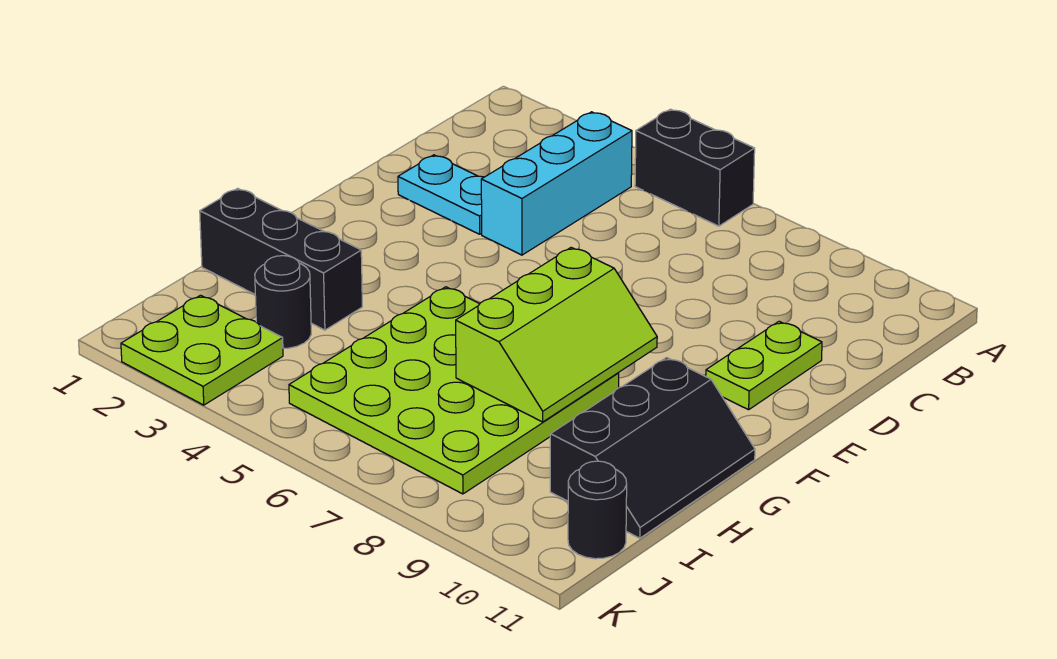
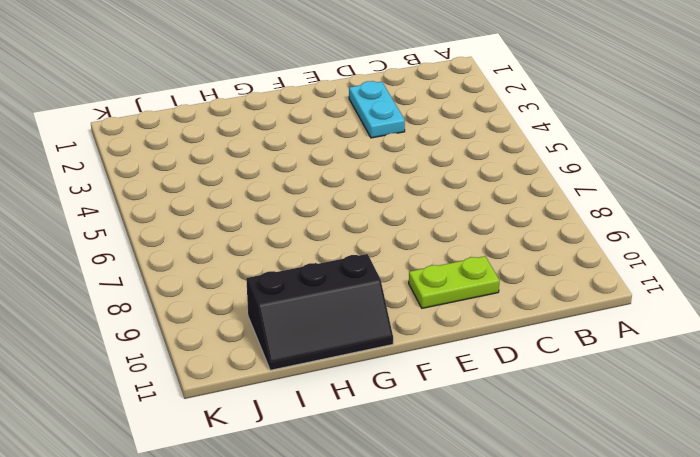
none -> black brick A5:A6 level 1
none -> cyan brick B4:D4 level 1

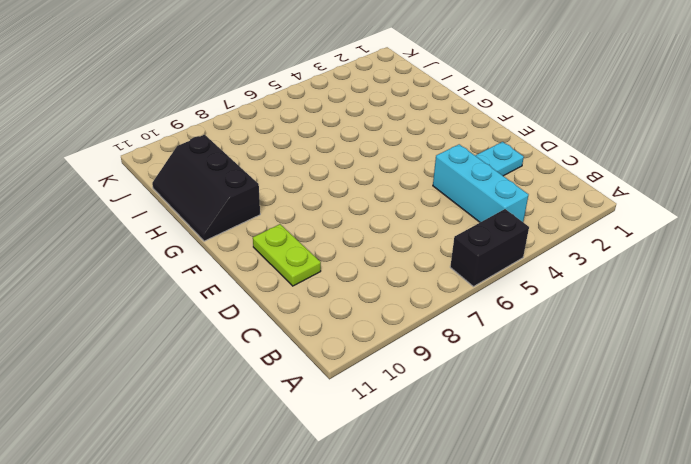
none -> lime plate G5:J8 level 1
none -> black brick H1:H3 level 1

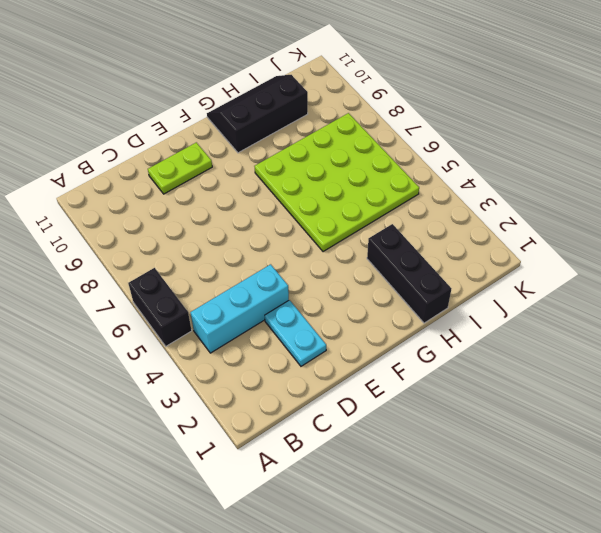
none -> black round brick I3 level 1
none -> lime plate J2:K3 level 1

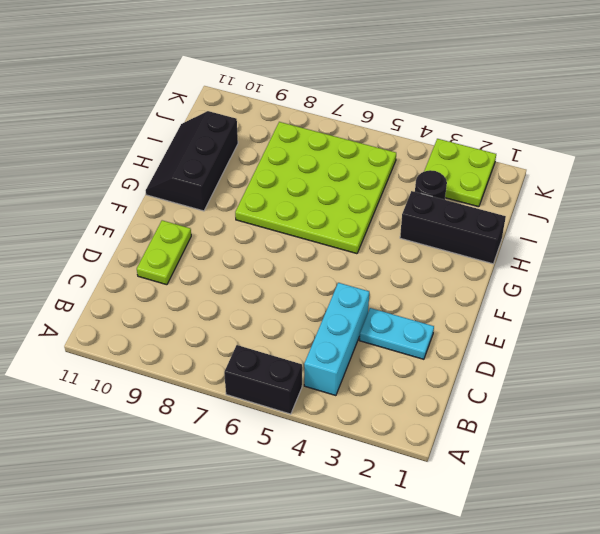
none -> black round brick J11 level 1
none -> lime slope F7:H8 level 2 top 7

